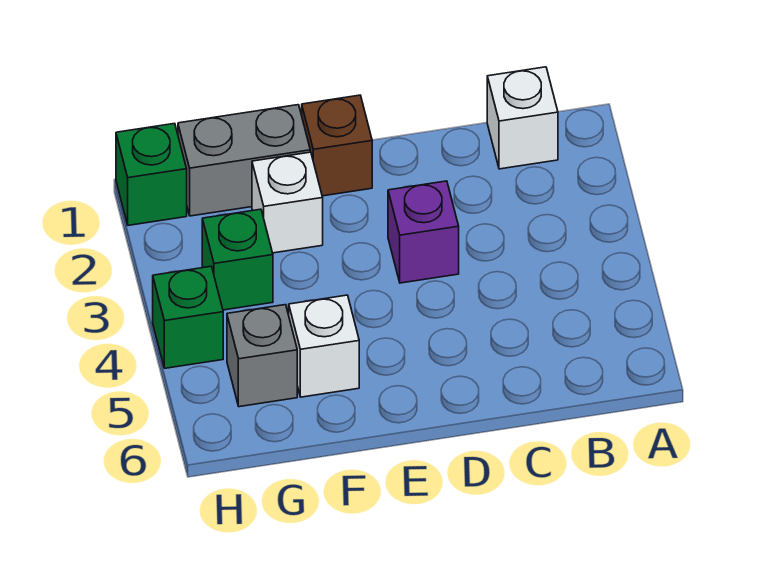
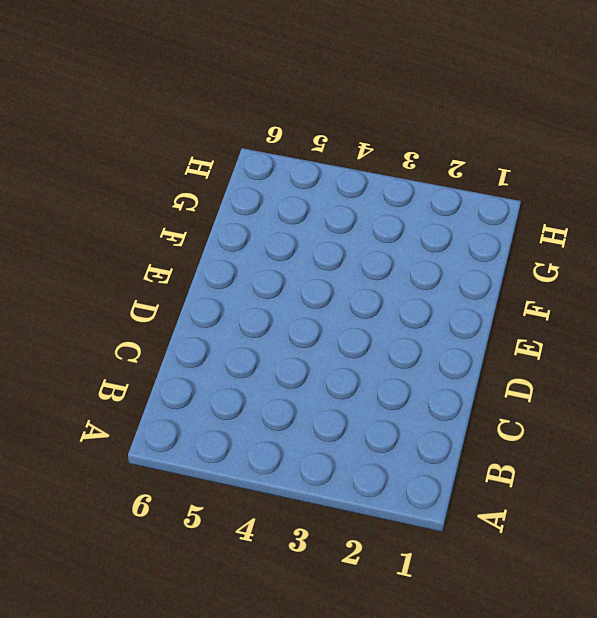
none -> white brick B1 level 1
none -> purple brick D3 level 1

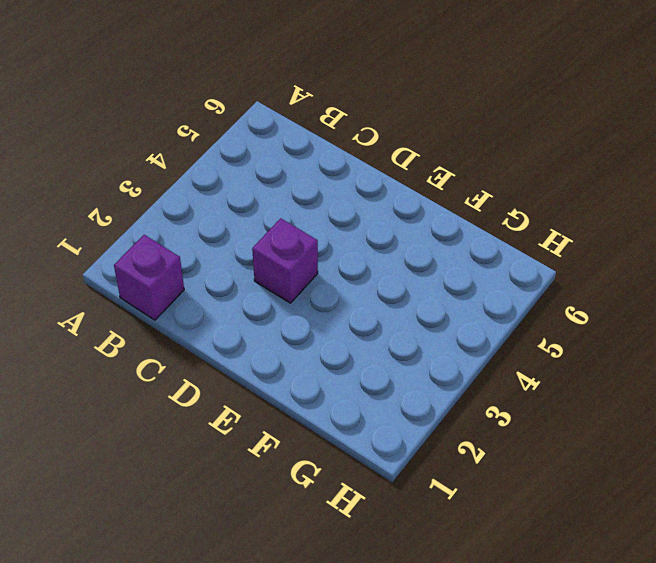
purple brick B1 level 1 -> white brick B1 level 1
none -> brown brick E1 level 1
none -> grey brick F1:G1 level 1

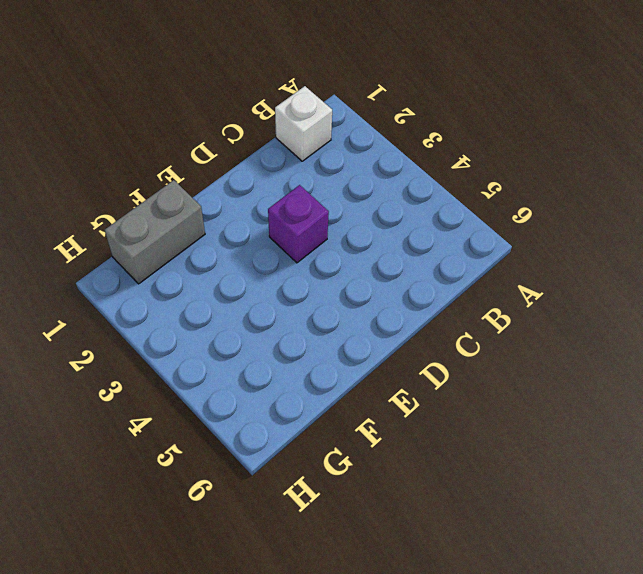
none -> brown brick E1 level 1
none -> white brick F2 level 1

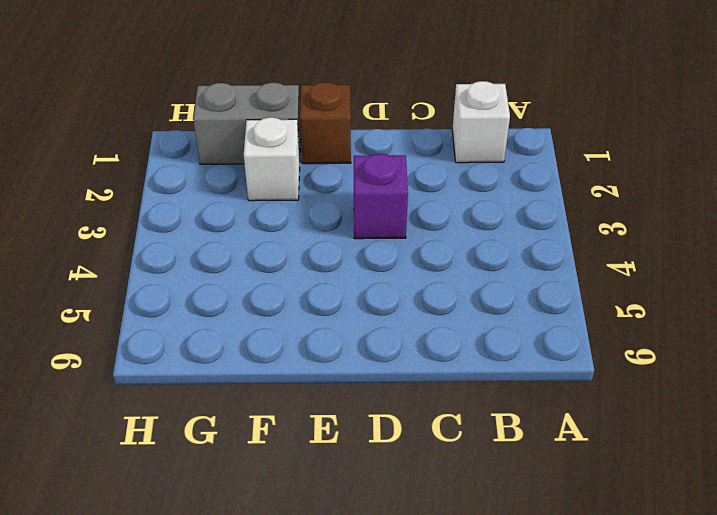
none -> white brick F5 level 1
none -> green brick G3 level 1

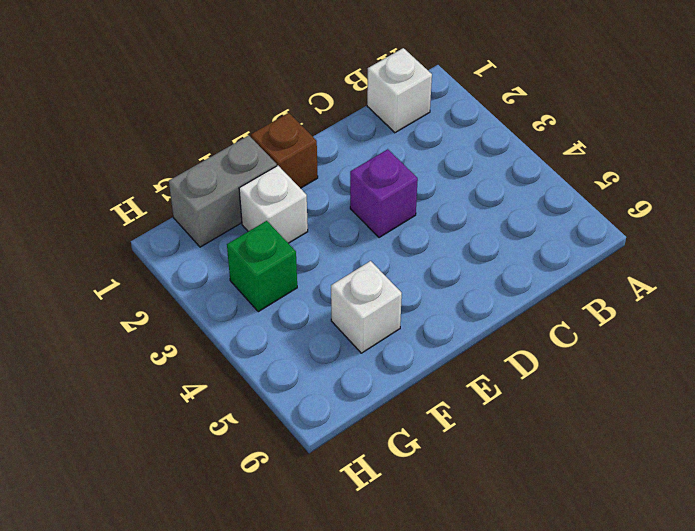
none -> grey brick G5 level 1
none -> green brick H1 level 1

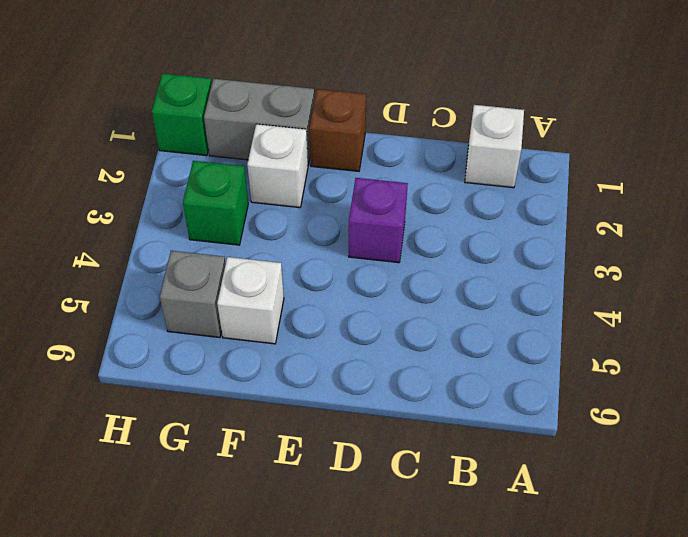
none -> green brick H4 level 1

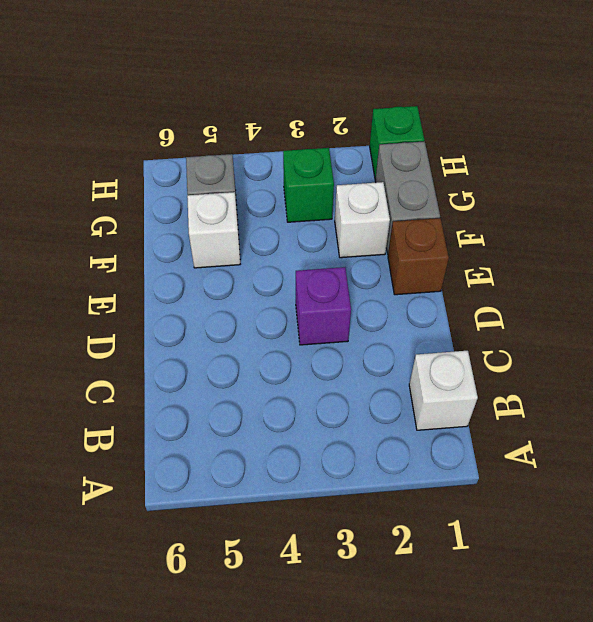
none -> green brick H4 level 1

